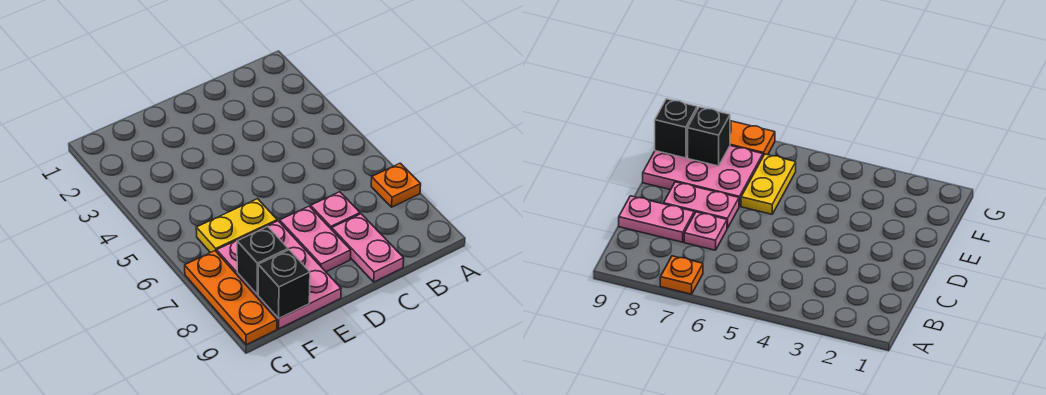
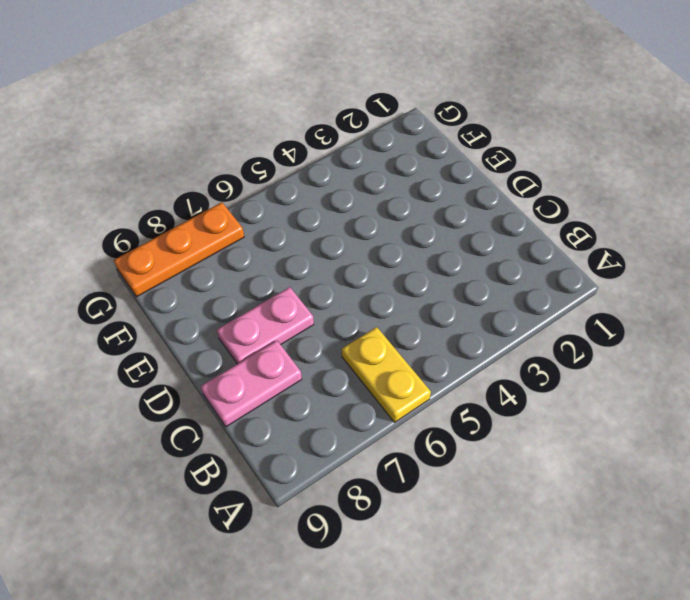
yellow plate A6:B6 level 1 -> yellow plate E6:F6 level 1
none -> orange plate A7 level 1
none -> pink plate C7 level 1

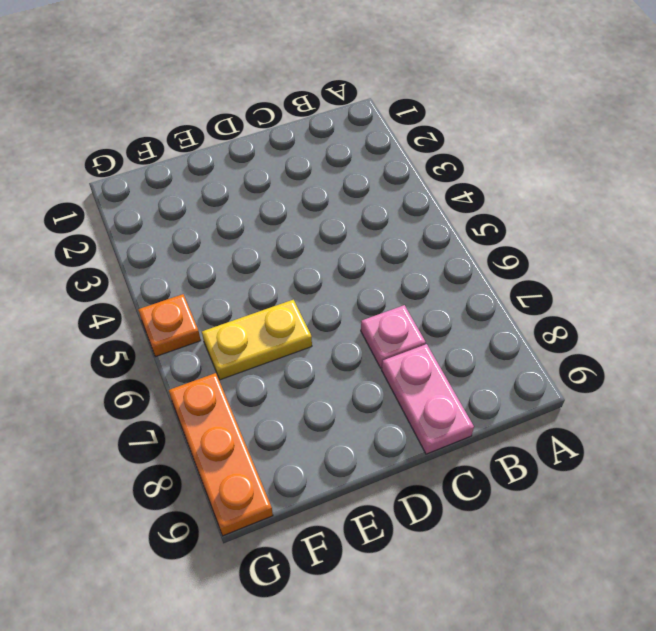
orange plate G5 level 1 -> orange plate A7 level 1
none -> pink plate D7:D8 level 1
none -> pink plate E7:F9 level 1

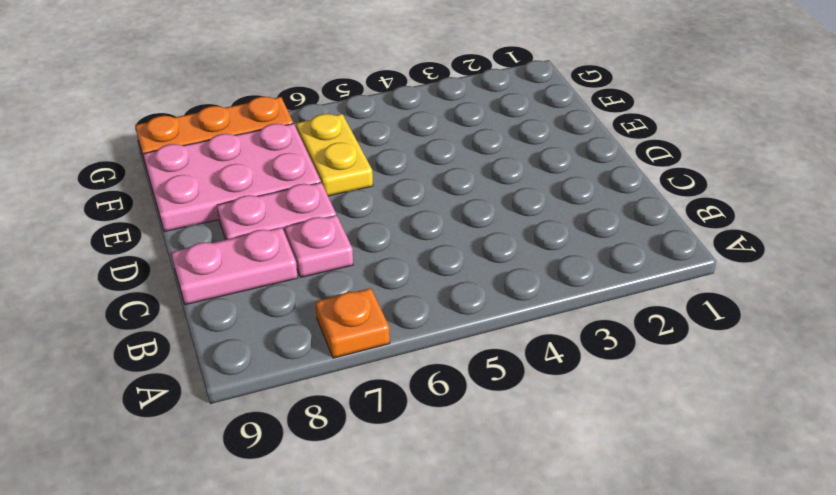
none -> black brick F8 level 2
none -> black brick F9 level 2

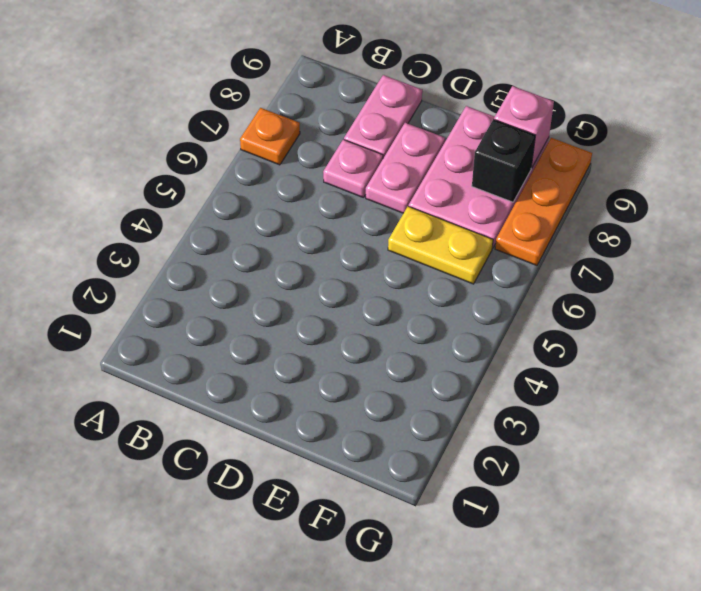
pink brick F9 level 2 -> black brick F9 level 2

